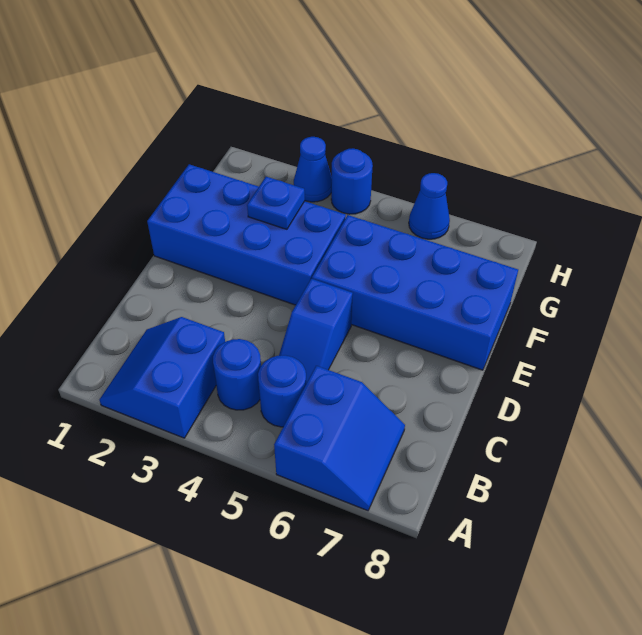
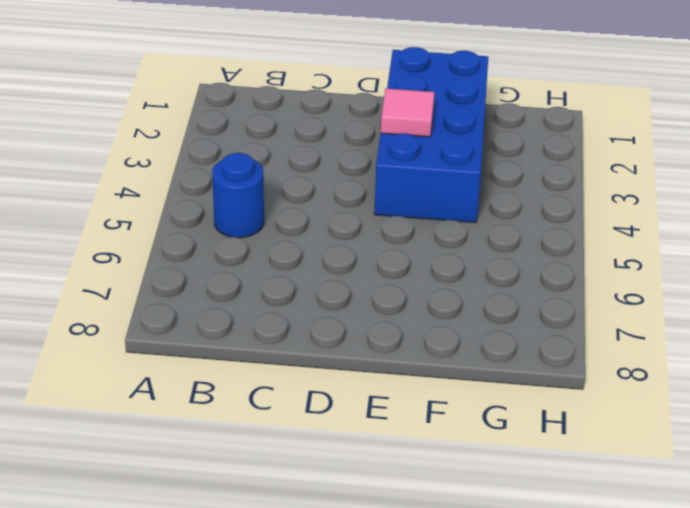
pink tile E3 level 2 -> none
none -> blue slope A2:B3 level 1 top 3
none -> blue slope A6:B7 level 1 top 6

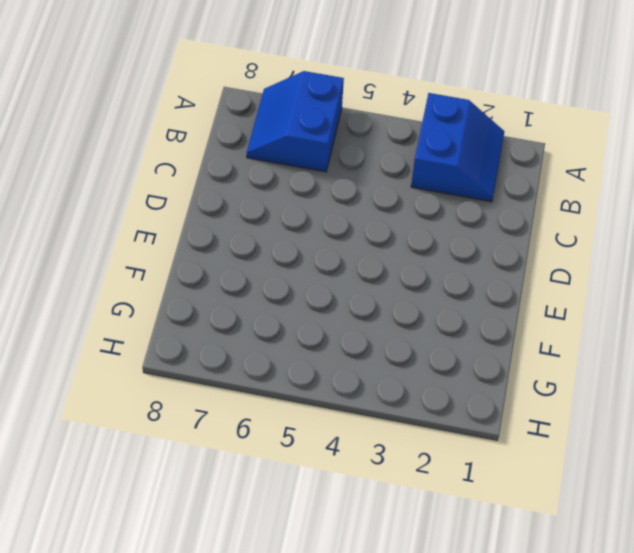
none -> blue round brick B4 level 1
none -> blue round brick B5 level 1

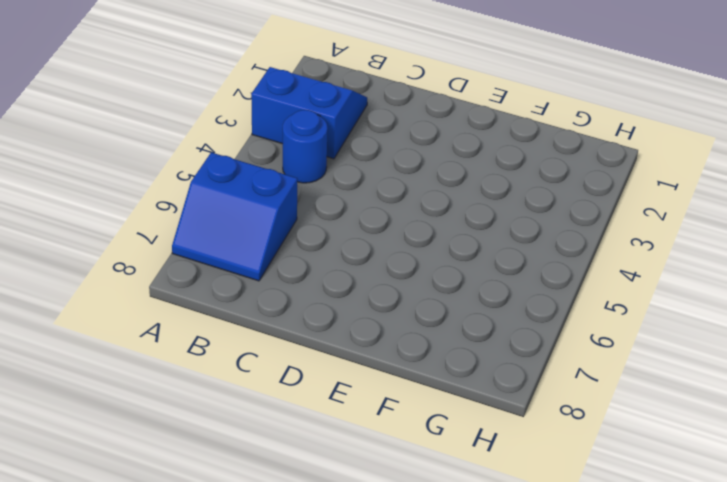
none -> blue round brick B5 level 1
none -> blue slope C5:D5 level 1 top D

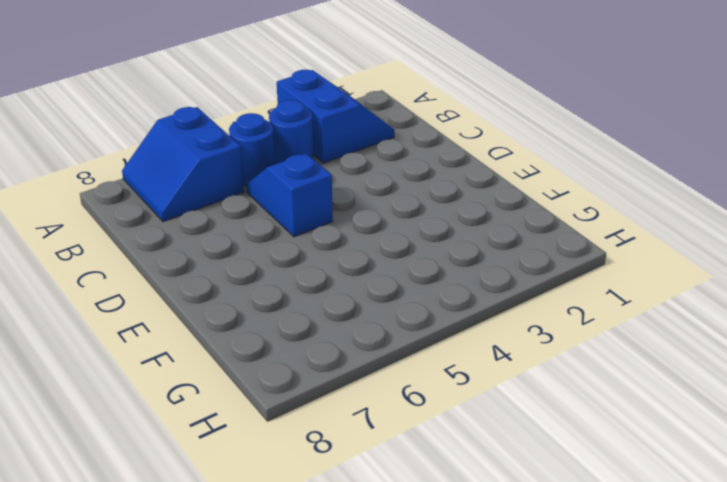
none -> blue brick E1:F4 level 1
none -> blue brick E5:F8 level 1

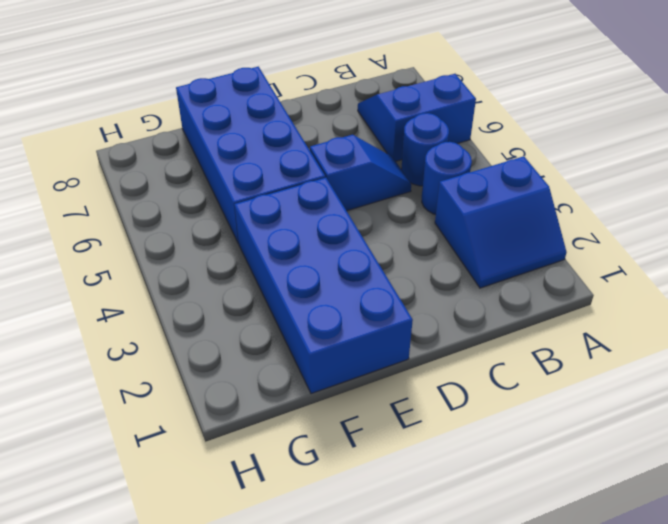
none -> blue cone H3 level 1
none -> blue round brick H4 level 1

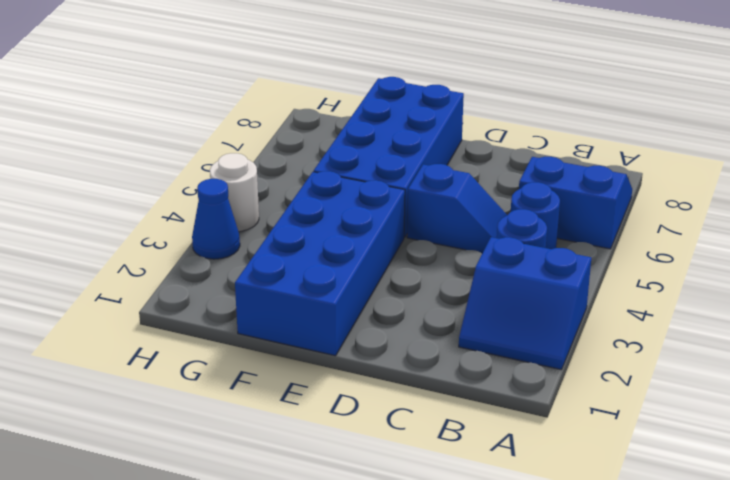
white round brick H4 level 1 -> blue round brick H4 level 1
none -> blue cone H6 level 1
none -> blue plate F3 level 2

